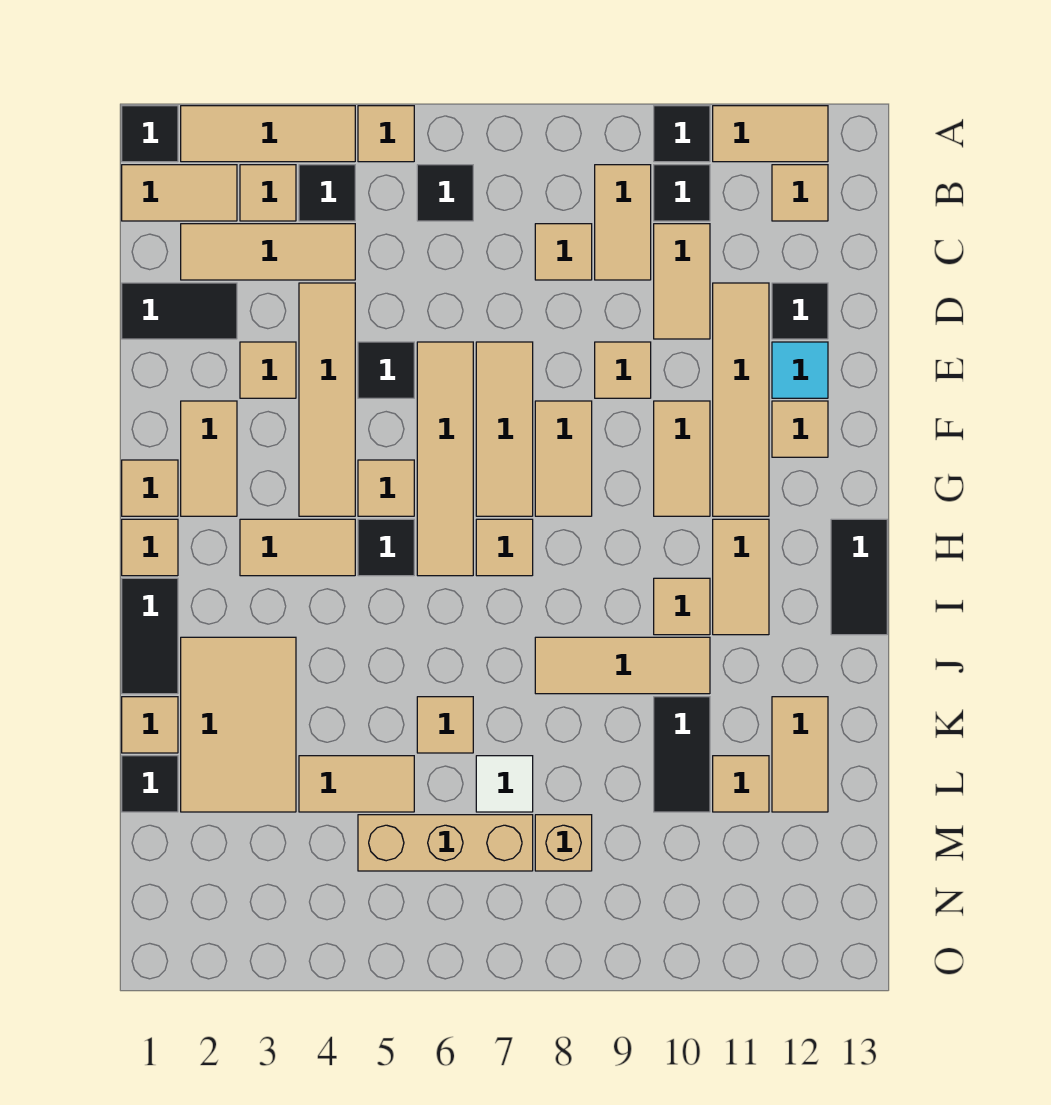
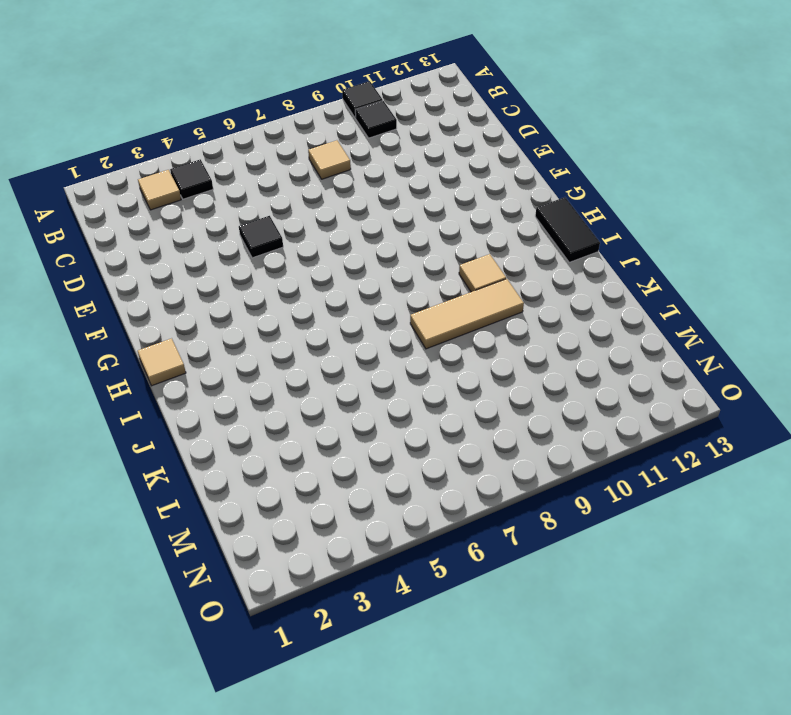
none -> black tile A1 level 1
none -> tan tile A2:A4 level 1
none -> tan tile A5 level 1
none -> tan tile A11:A12 level 1

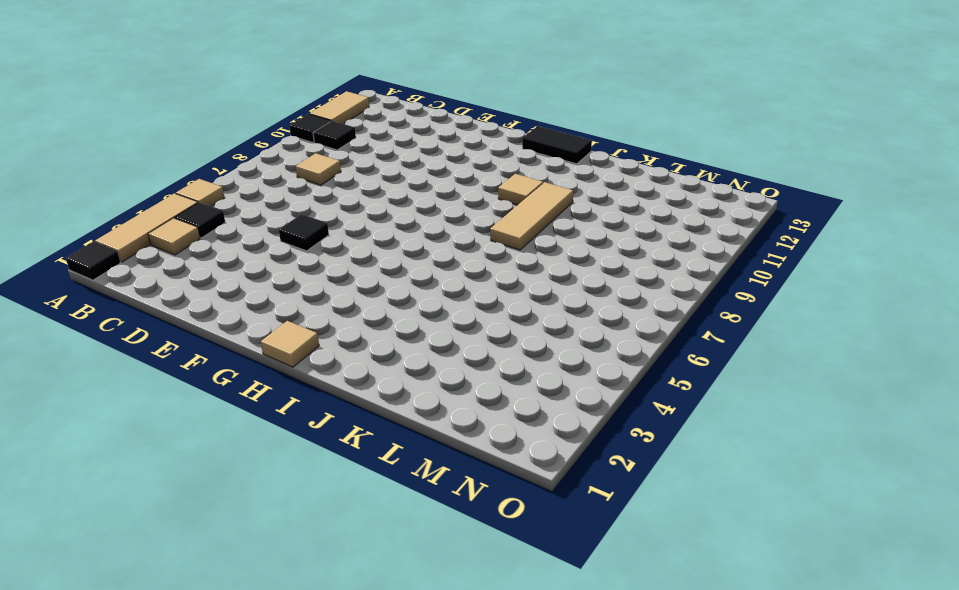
none -> tan tile B1:B2 level 1
none -> black tile B6 level 1
none -> tan tile B9:C9 level 1
none -> tan tile B12 level 1

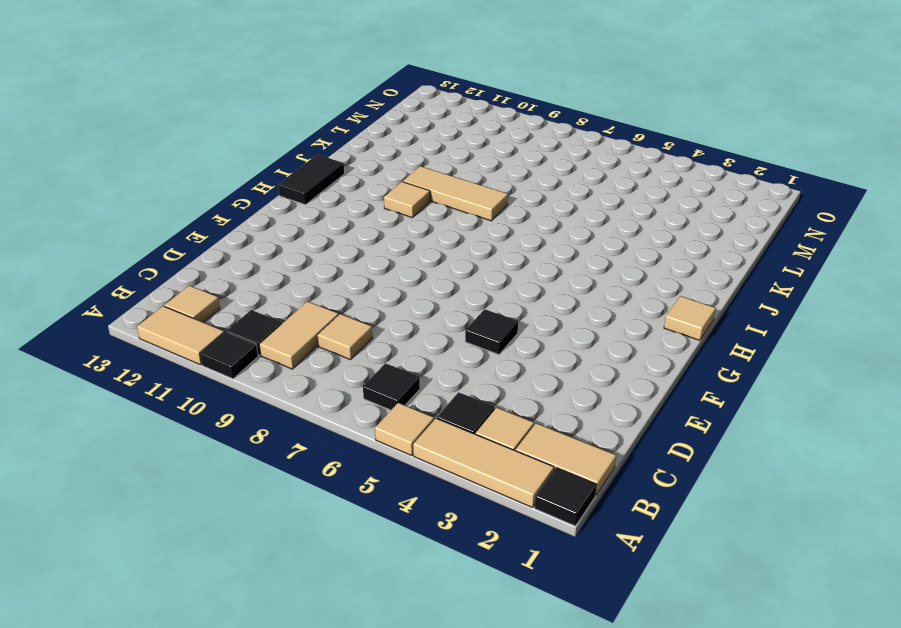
none -> tan tile C2:C4 level 1
none -> tan tile C10:D10 level 1
none -> black tile D1:D2 level 1
none -> tan tile D4:G4 level 1

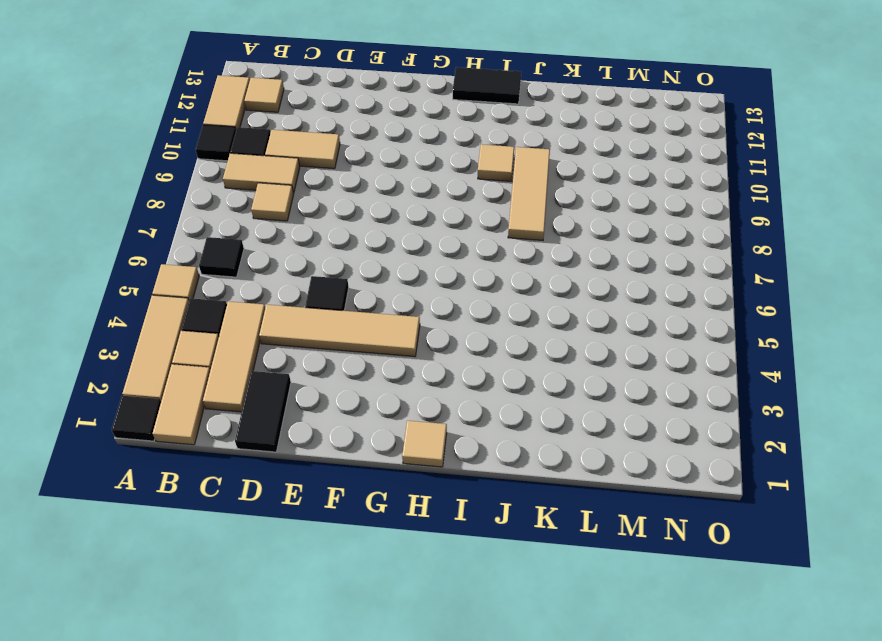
none -> tan tile D11:G11 level 1
none -> black tile D12 level 1
none -> tan tile E3 level 1
none -> tan tile E6:H6 level 1

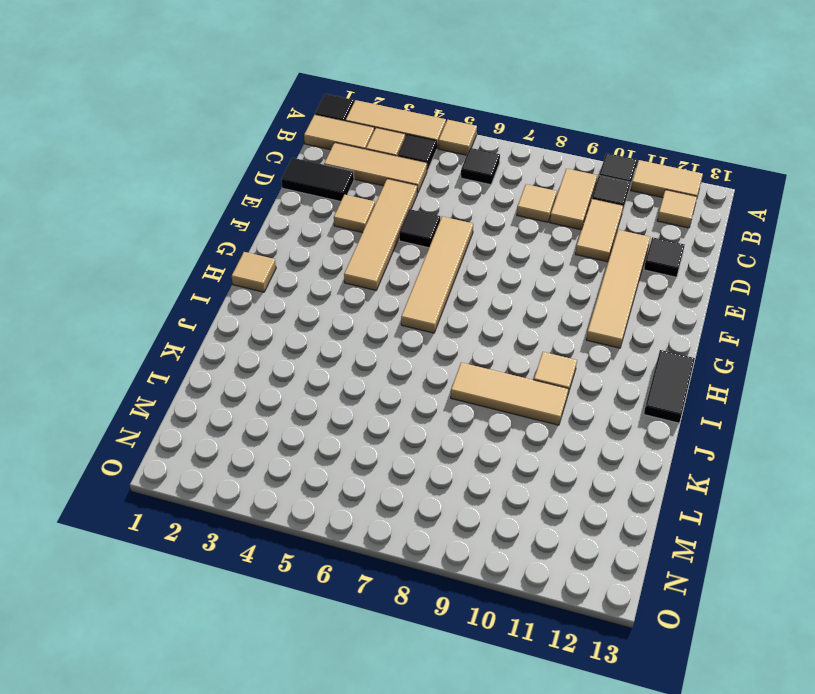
none -> tan tile E7:G7 level 1
none -> tan tile E9 level 1
none -> cyan tile E12 level 1
none -> tan tile F2:G2 level 1

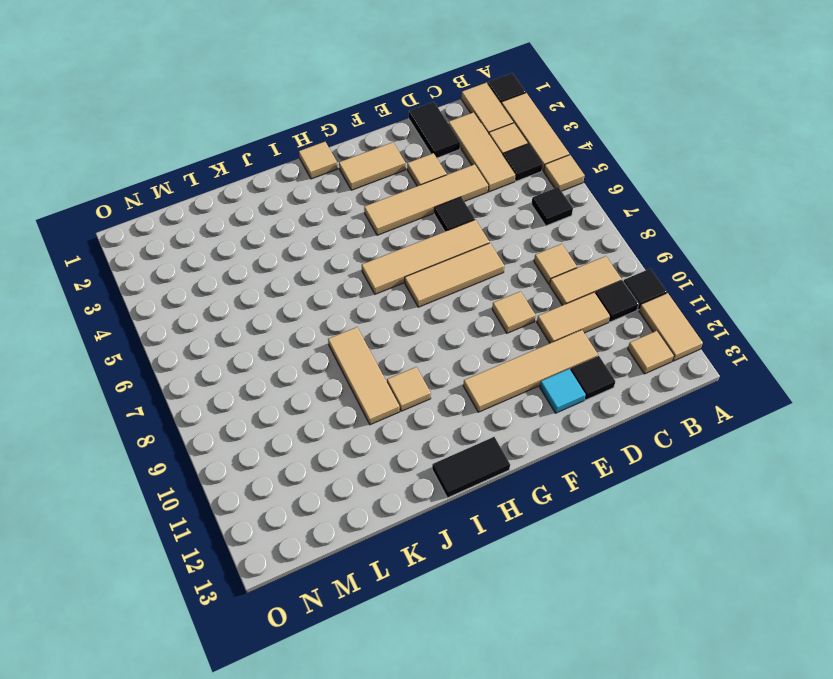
none -> tan tile F8:G8 level 1
none -> tan tile F10:G10 level 1
none -> tan tile F12 level 1
none -> tan tile G1 level 1

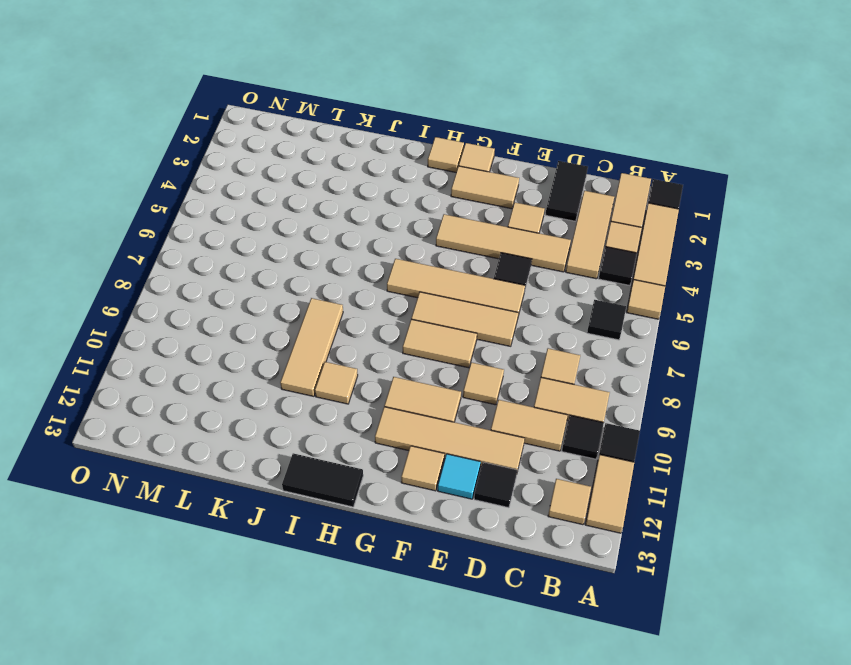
none -> tan tile G5 level 1
none -> tan tile H3:H4 level 1
none -> black tile H5 level 1
none -> tan tile H7 level 1

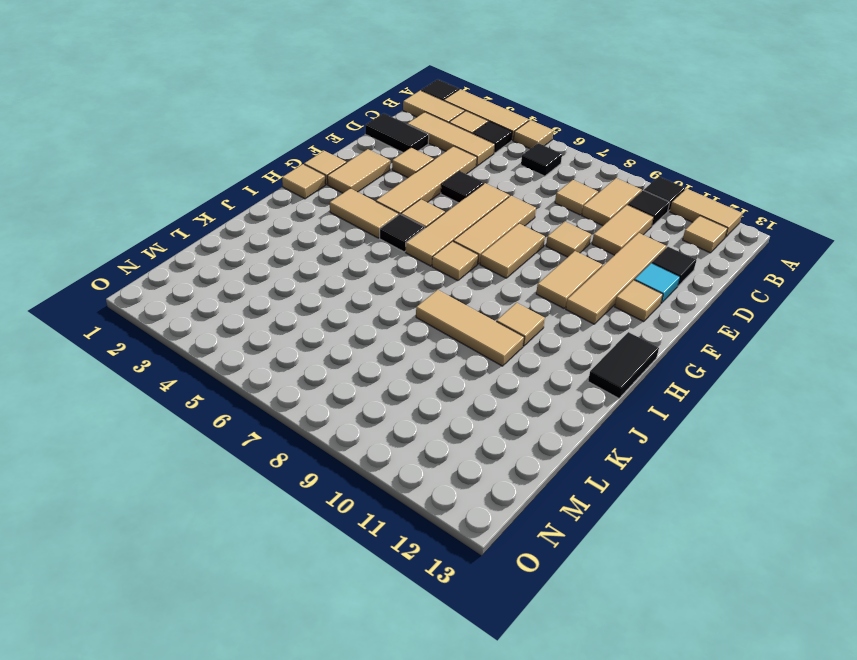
none -> tan tile H11:I11 level 1
none -> black tile I1:J1 level 1
none -> tan tile J2:L3 level 1
none -> tan tile K1 level 1

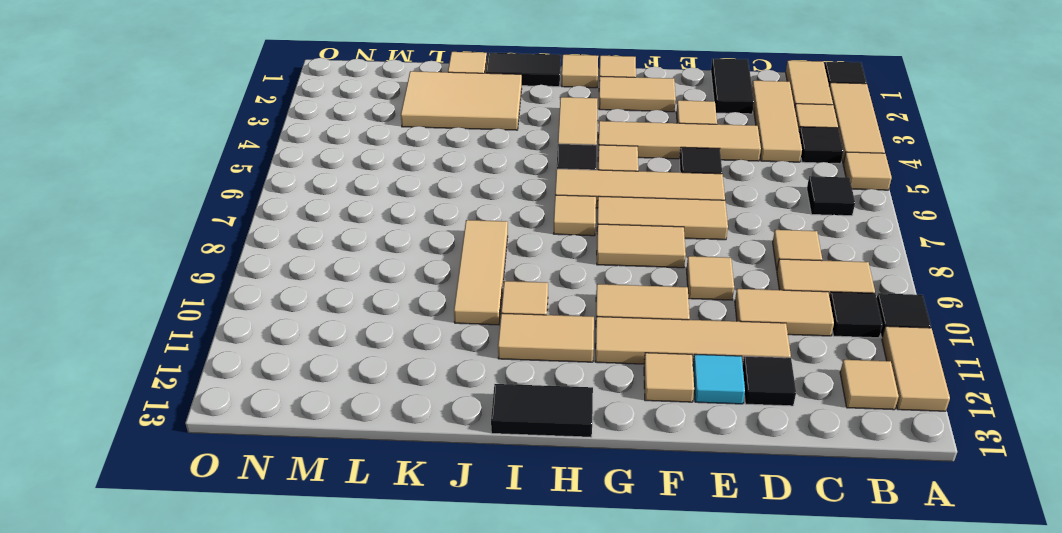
none -> tan tile K6 level 1
none -> black tile K10:L10 level 1
none -> tan tile K12:L12 level 1
none -> black tile L1 level 1

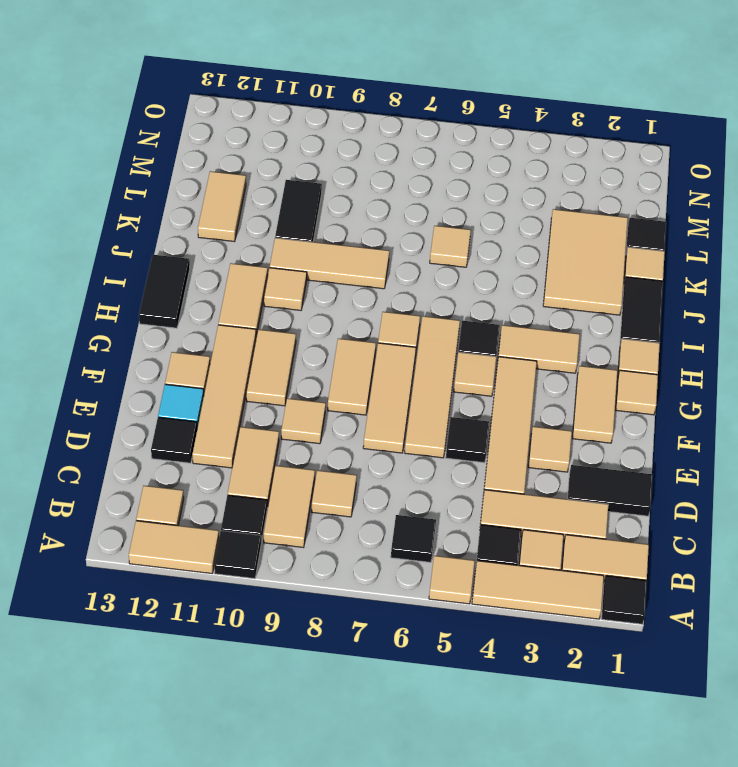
none -> tan tile L4:L5 level 1
none -> white tile L7 level 1
none -> tan tile L11 level 1
none -> tan brick M5:M7 level 1

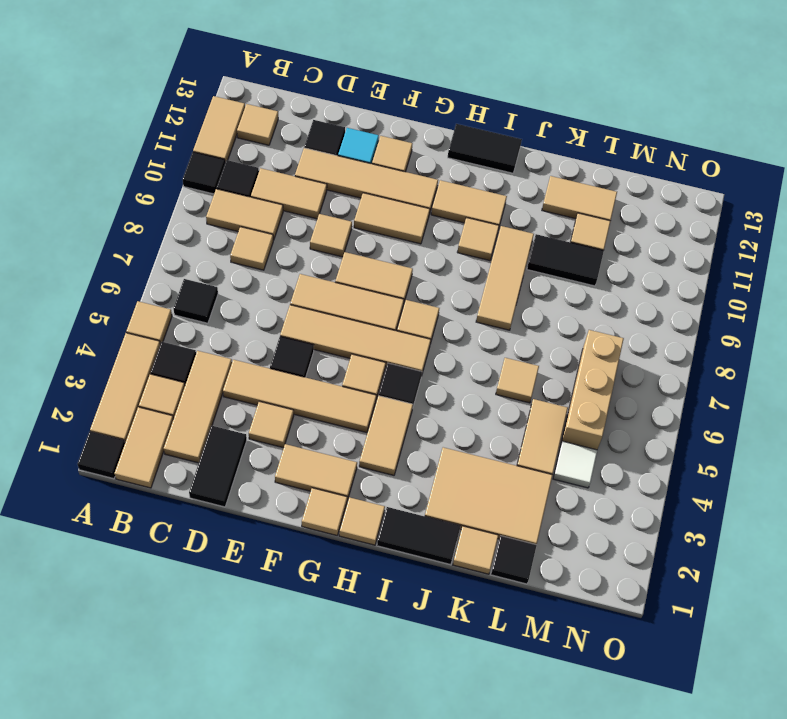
white tile M4 level 1 -> white tile L7 level 1
none -> tan brick M8 level 1

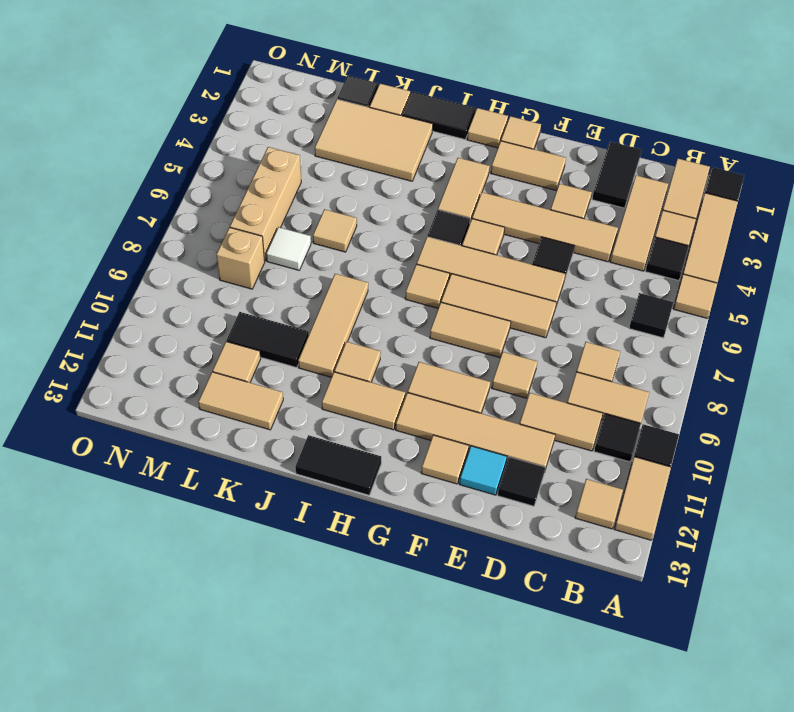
none -> tan tile L4:L5 level 1

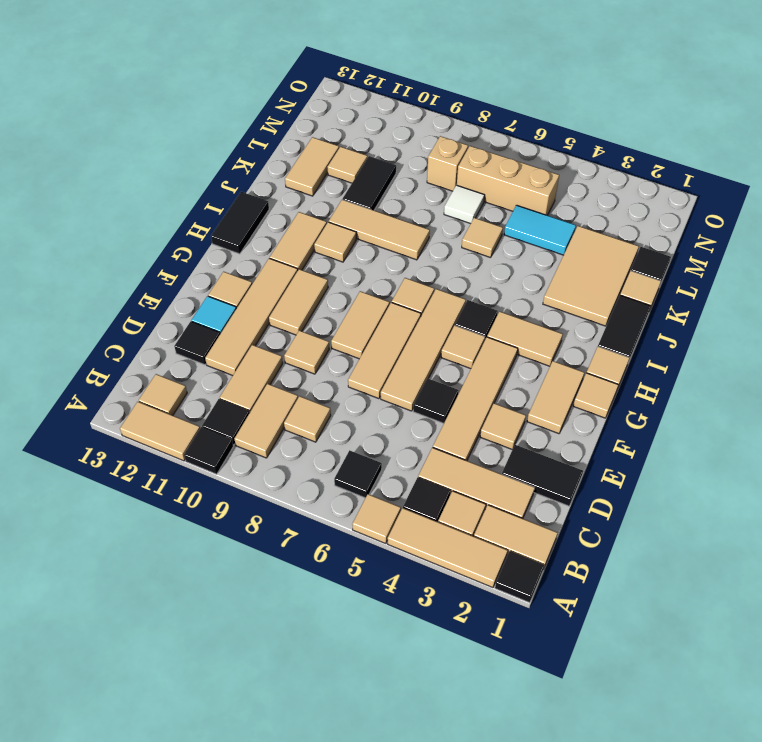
cyan tile L4:L5 level 1 -> tan tile L4:L5 level 1

